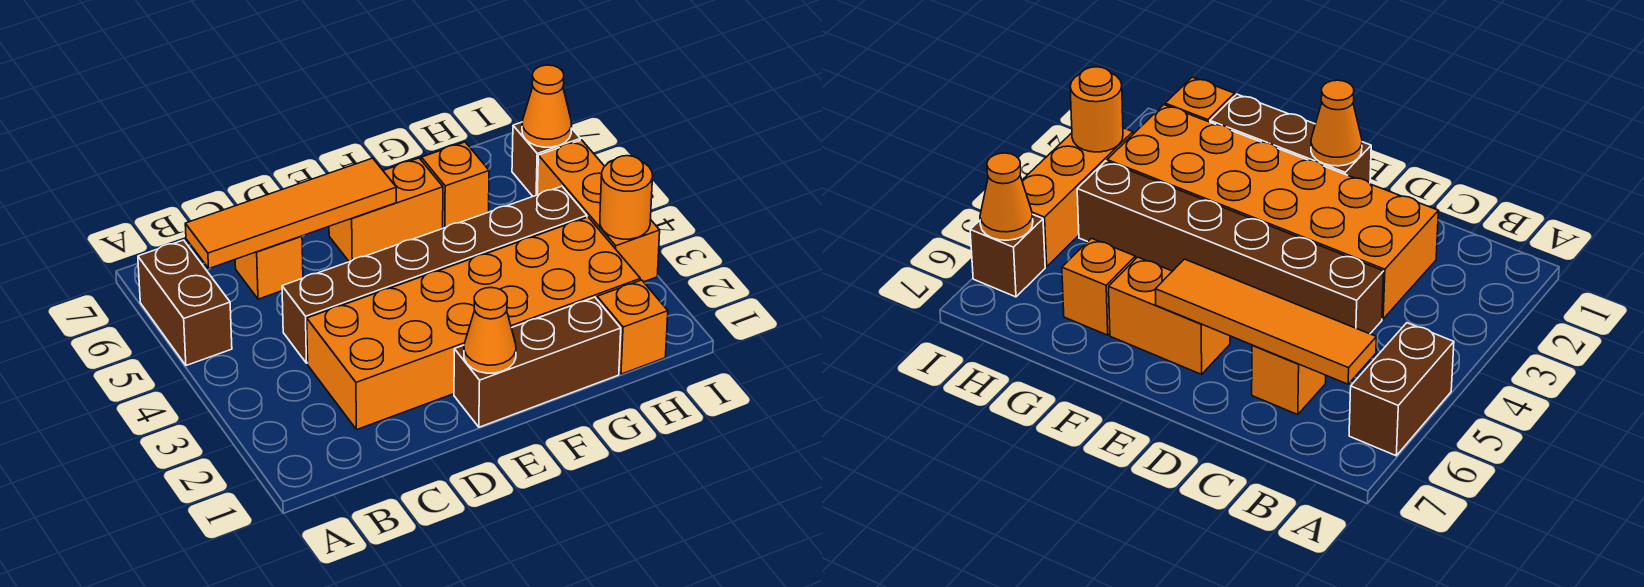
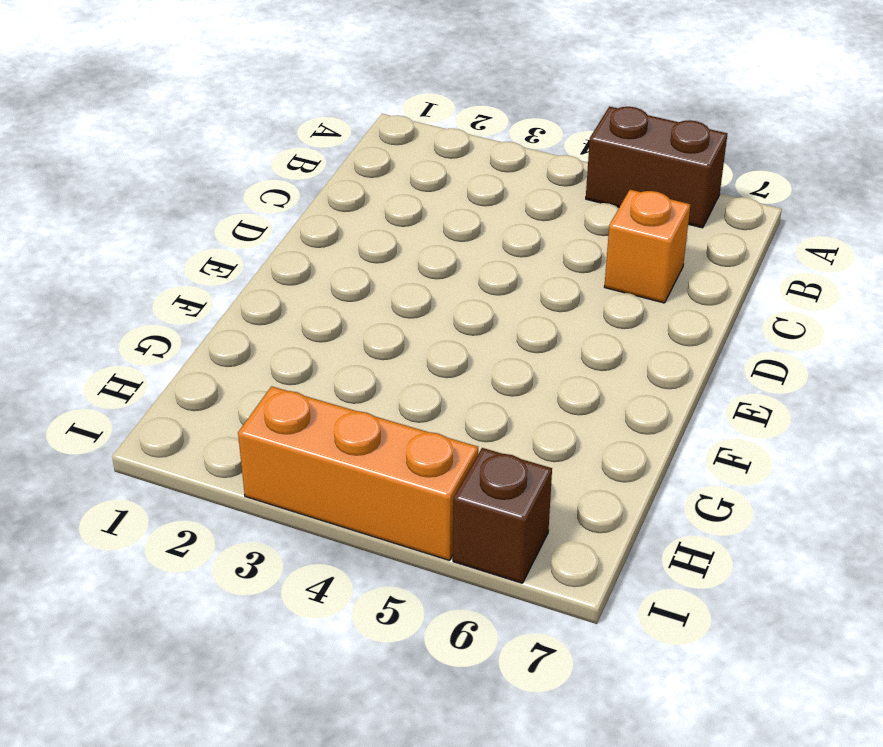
none -> orange brick C2:H3 level 1
none -> brown brick C4:H4 level 1
none -> brown brick E1:G1 level 1

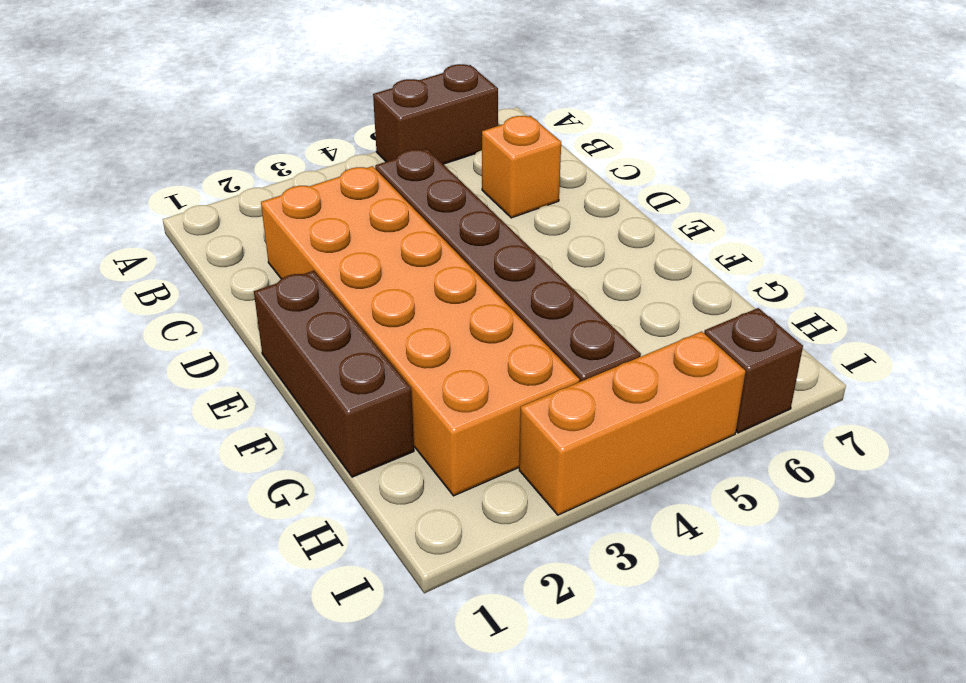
none -> orange brick E6:F6 level 1
none -> orange brick G6 level 1
none -> orange brick H1 level 1

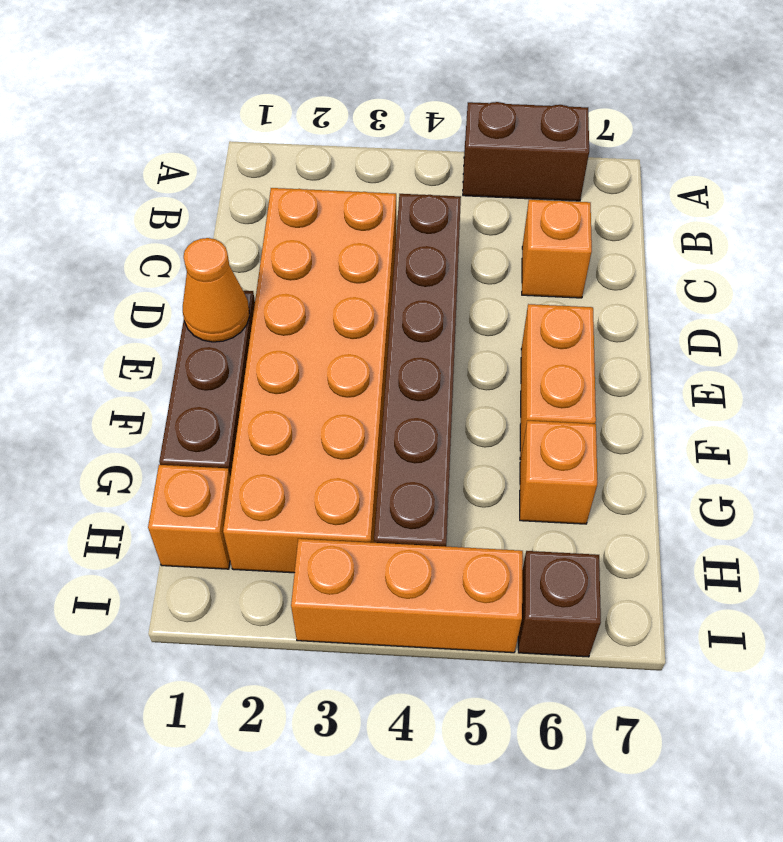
none -> orange tile B6:E6 level 2
none -> orange round brick I3 level 2
none -> orange cone I6 level 2

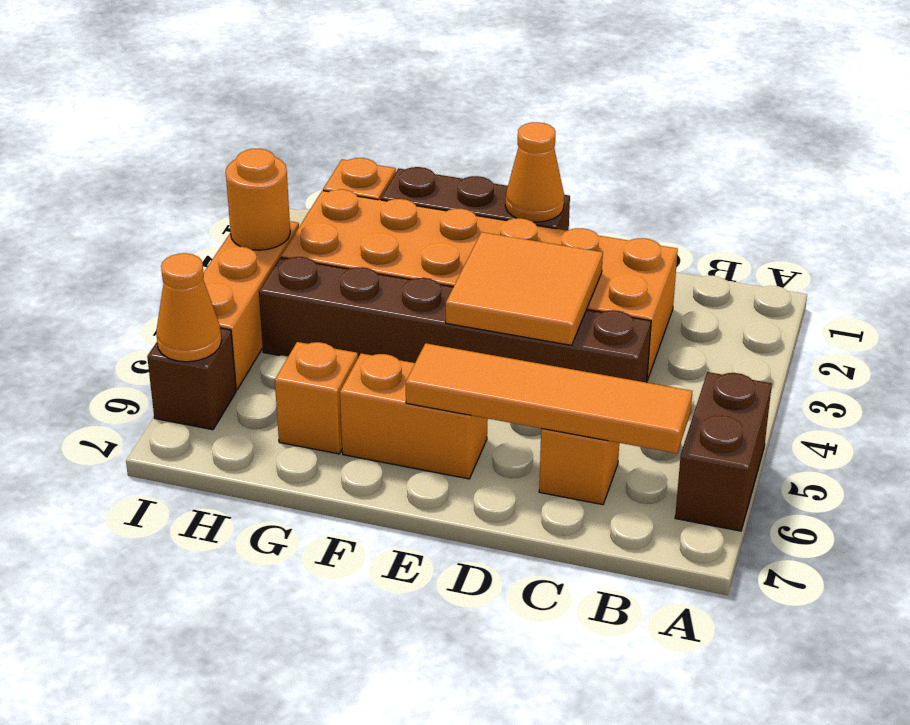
orange tile D3:E4 level 2 -> none

